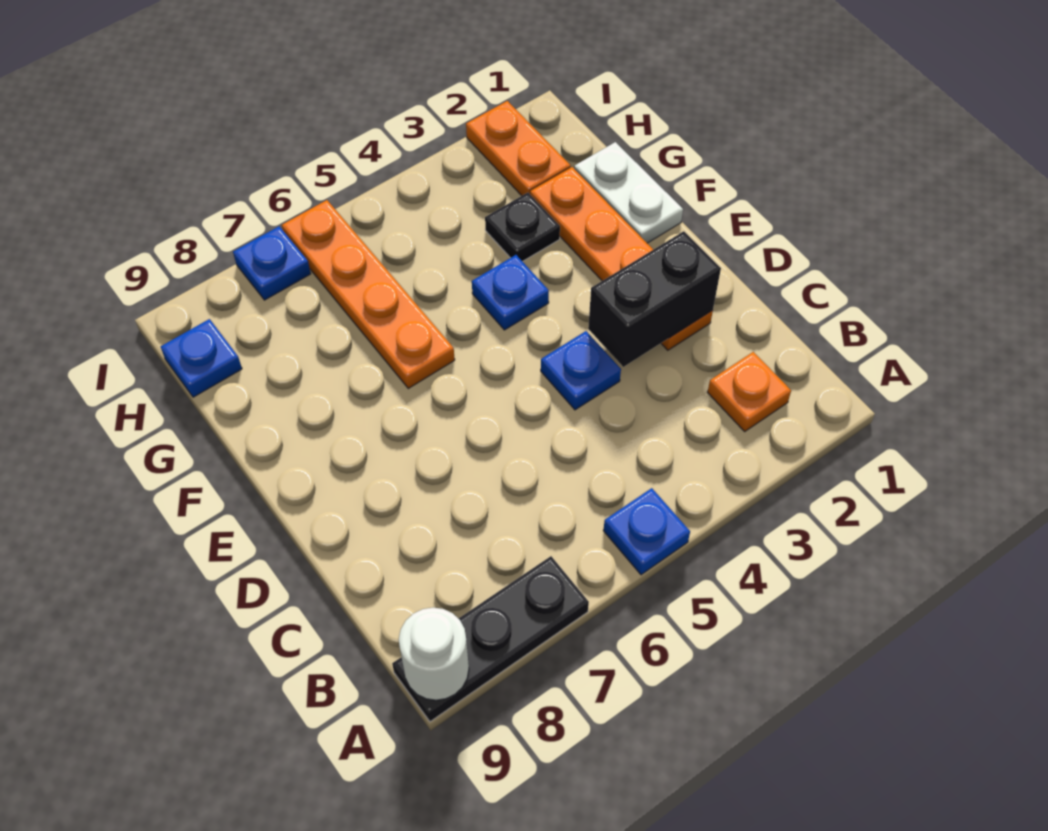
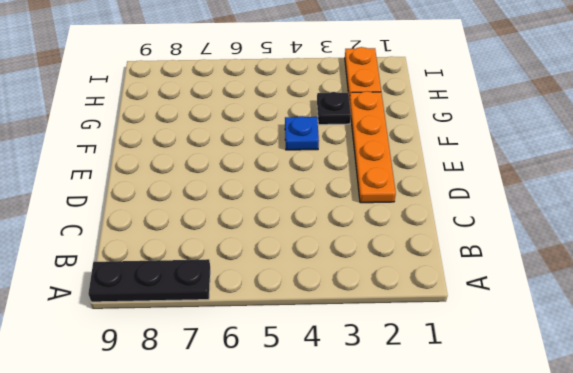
none -> blue plate A5 level 1
none -> orange plate B2 level 1
none -> blue plate D4 level 1

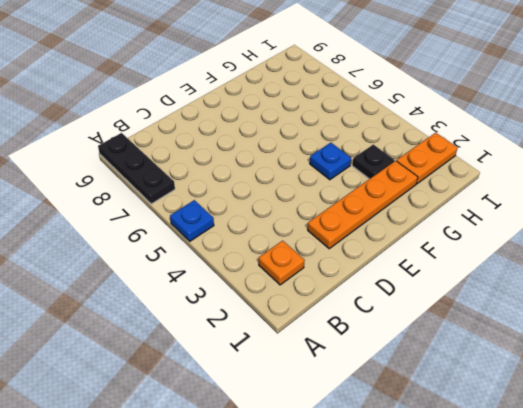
none -> blue plate D4 level 1
none -> white plate F1:G1 level 1
none -> orange plate F6:I6 level 1

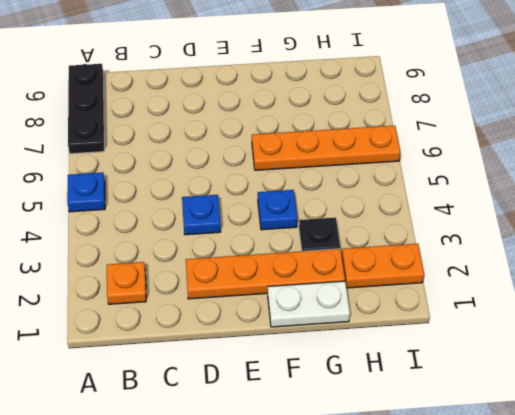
none -> blue plate H9 level 1
none -> blue plate I7 level 1
none -> white round brick A9 level 2

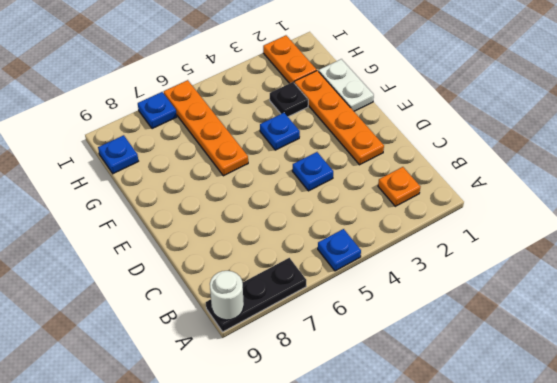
none -> black brick D2:D3 level 2

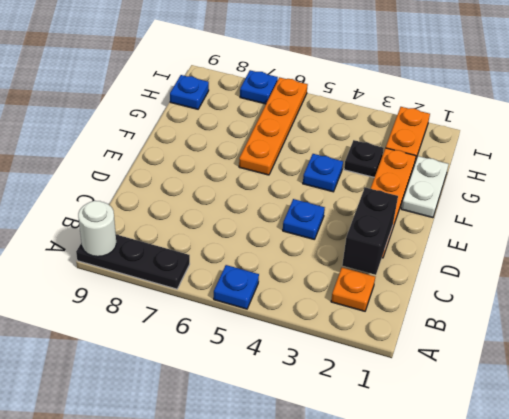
black brick C2:D2 level 2 -> black brick D2:D3 level 2

